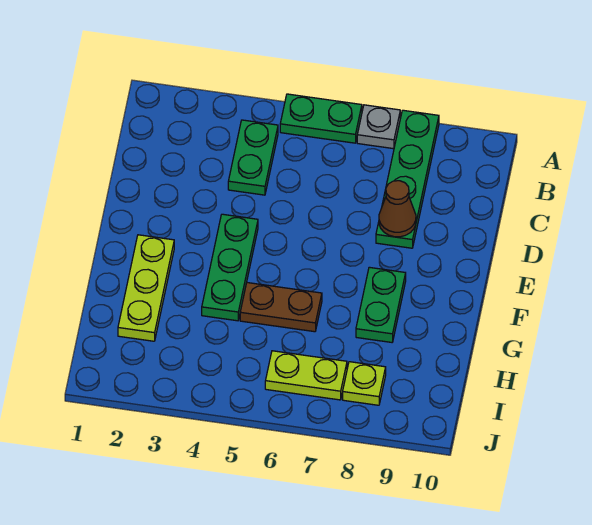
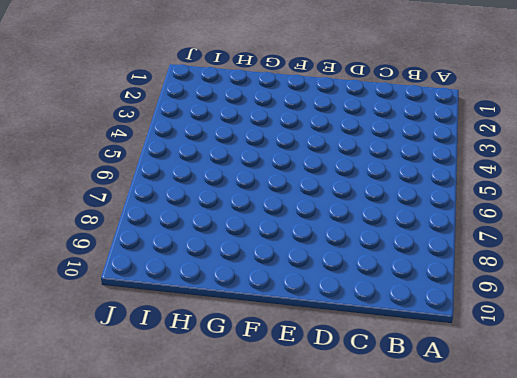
none -> green plate A5:A6 level 1
none -> grey plate A7 level 1

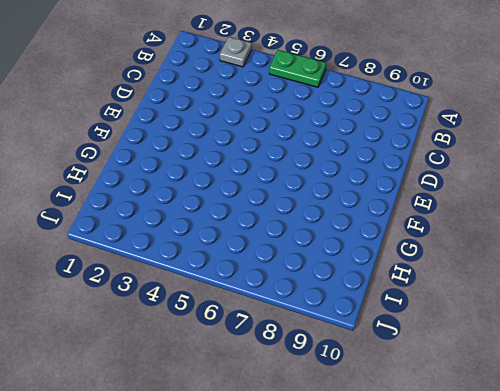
grey plate A3 level 1 -> grey plate A7 level 1
none -> green plate A8:D8 level 1
none -> green plate B4:C4 level 1

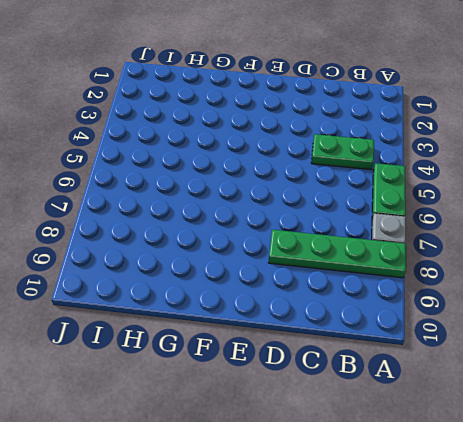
none -> green plate E4:G4 level 1
none -> lime plate F2:H2 level 1

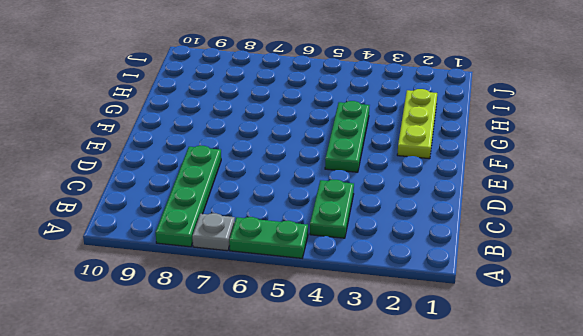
none -> green plate F8:G8 level 1
none -> brown plate G5:G6 level 1

